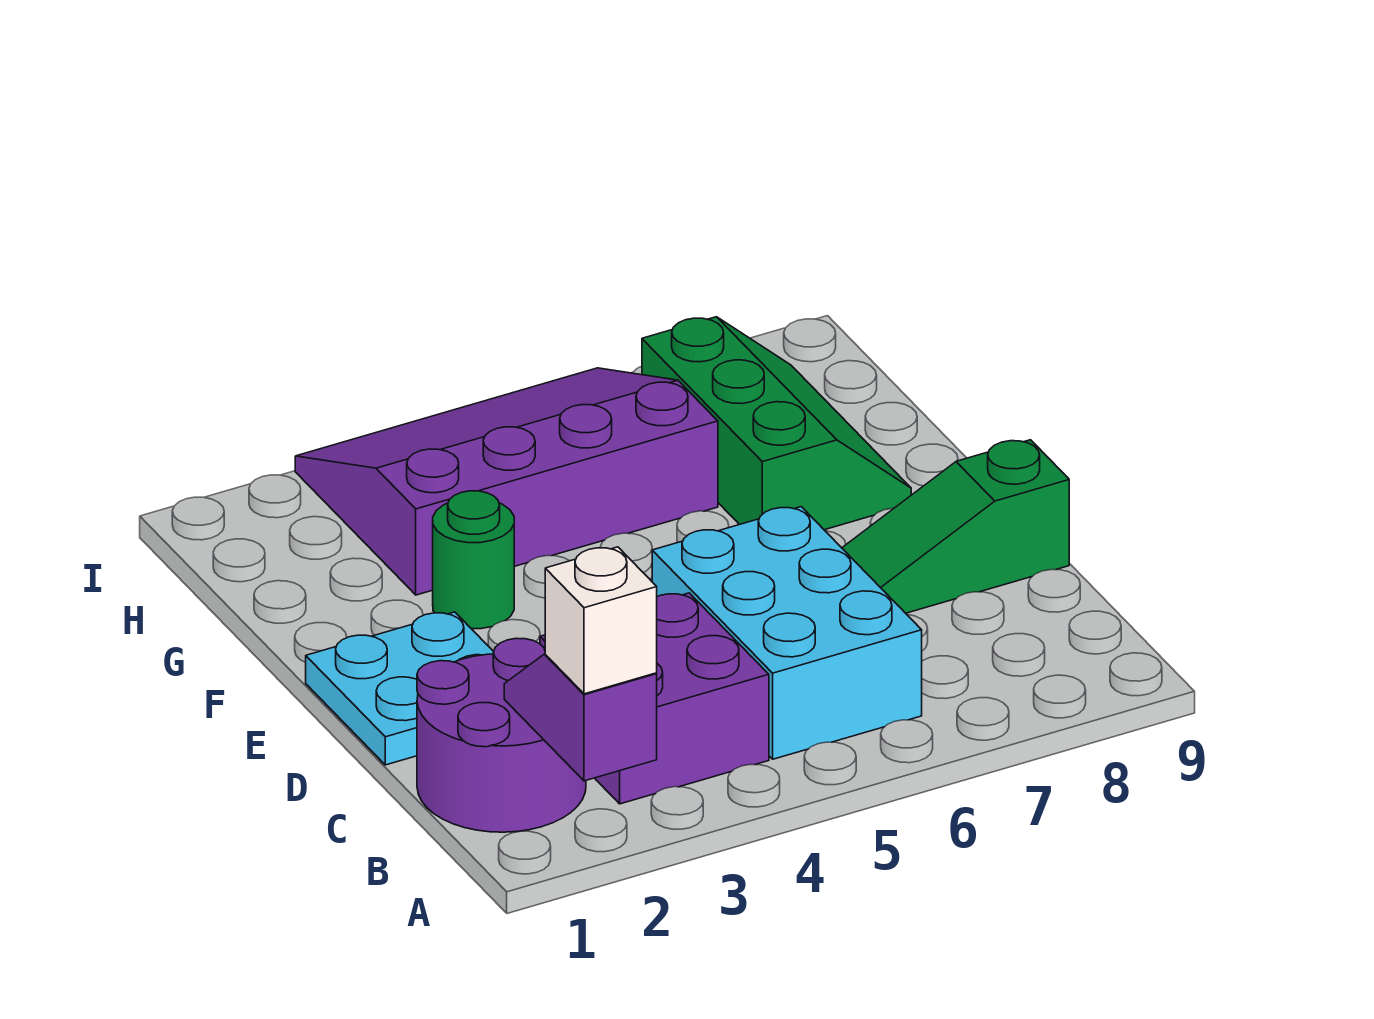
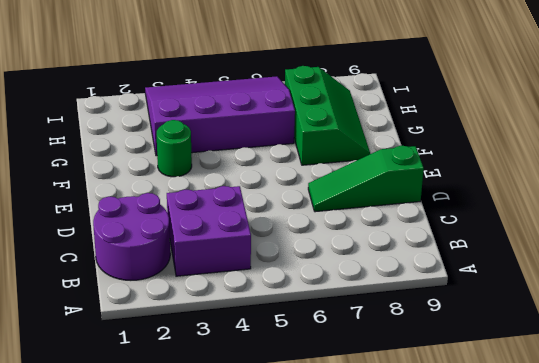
none -> cyan brick B5:D6 level 1
none -> cyan plate D1:E2 level 1

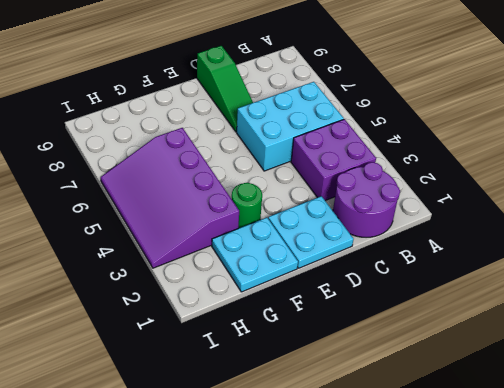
cyan plate F1:G2 level 1 -> none
none -> green slope F7:H8 level 1 top 7
none -> purple slope A2:B2 level 2 top A

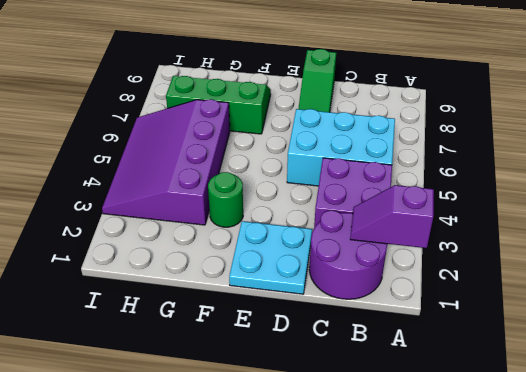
none -> white brick A2 level 3

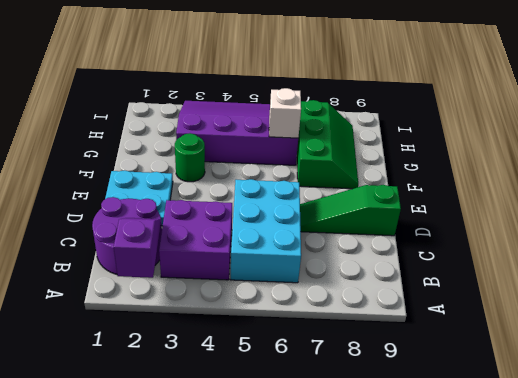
white brick G6 level 2 -> white brick A2 level 3

